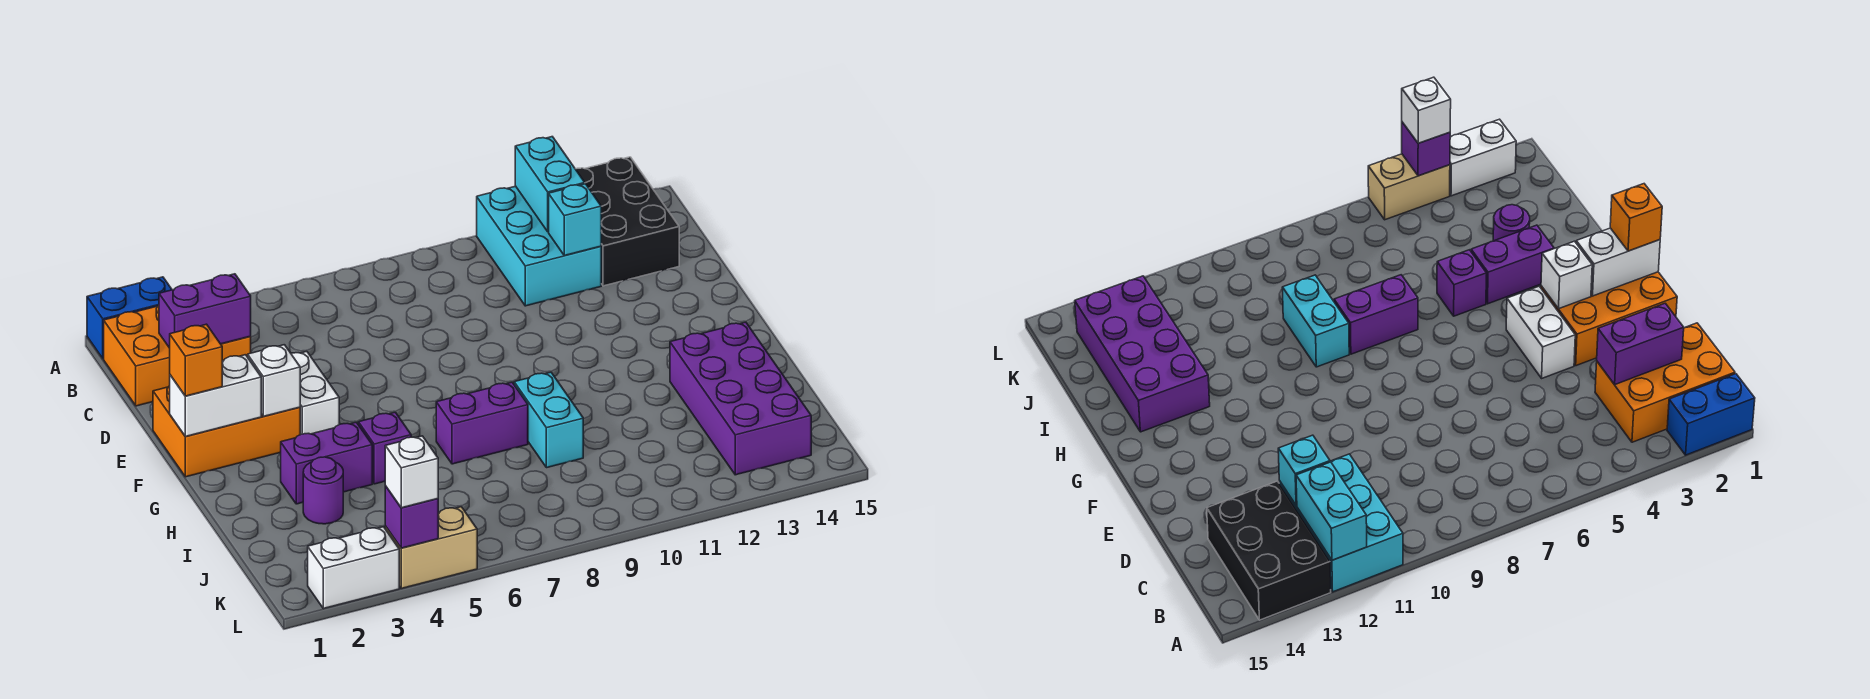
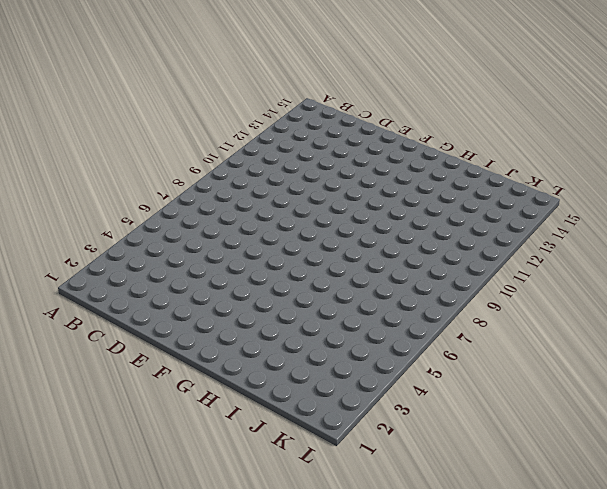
none -> blue brick A1:A2 level 1
none -> cyan brick A11:C12 level 1
none -> black brick A13:C14 level 1

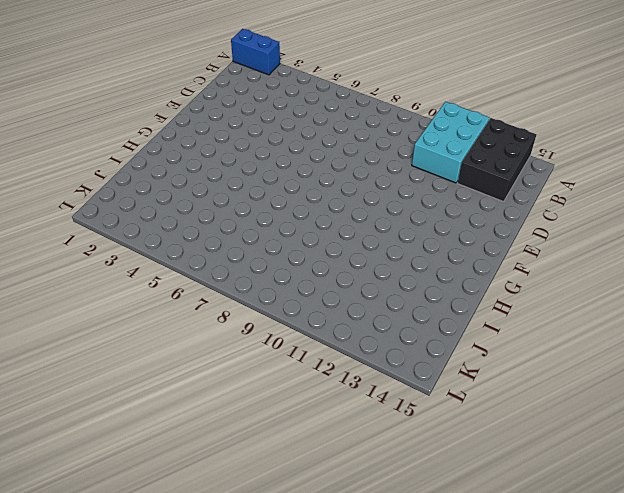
none -> orange brick B1:C3 level 1
none -> orange brick E1:F3 level 1
none -> white brick E4:F4 level 1

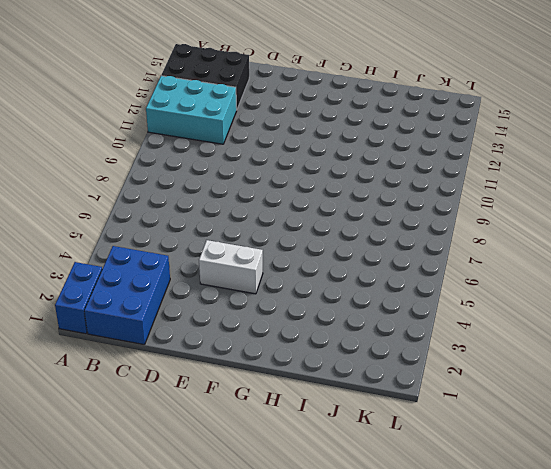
blue brick B1:C3 level 1 -> orange brick B1:C3 level 1
none -> orange brick E1:F3 level 1
none -> purple brick H3:H4 level 1
none -> purple brick H5 level 1

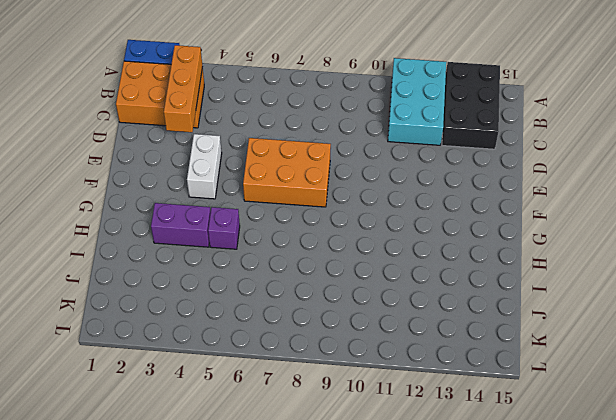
orange brick B3:D3 level 2 -> purple brick C2:C3 level 2
orange brick E6:F8 level 1 -> orange brick E1:F3 level 1
none -> purple brick H7:H8 level 1
none -> cyan brick H9:I9 level 1
none -> purple brick H13:K14 level 1

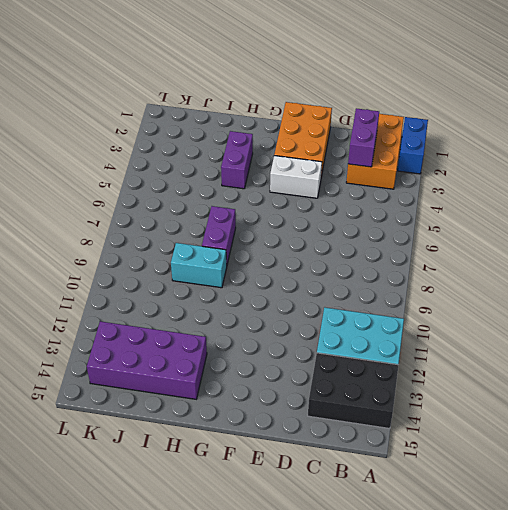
none -> purple brick H5 level 1
none -> purple round brick I3 level 1
none -> white brick L2:L3 level 1

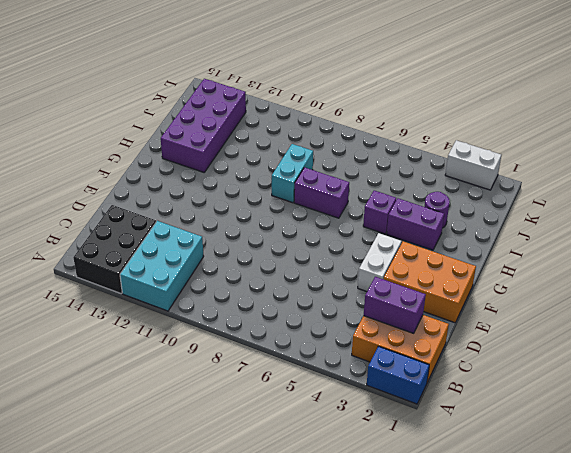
none -> tan brick L4:L5 level 1
none -> cyan brick A12:B12 level 2
none -> cyan brick C12 level 2

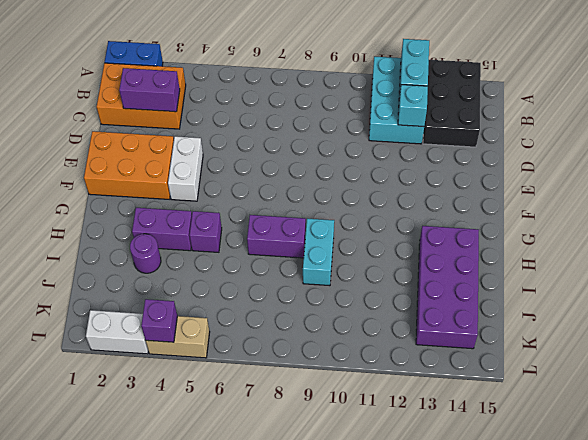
none -> white brick F1:F2 level 2
none -> white brick F3 level 2
none -> orange brick F1 level 3

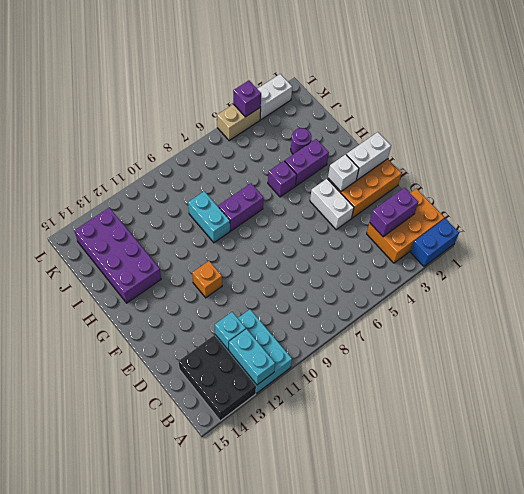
orange brick F11 level 1 -> orange brick F1 level 3
none -> white brick L4 level 3

